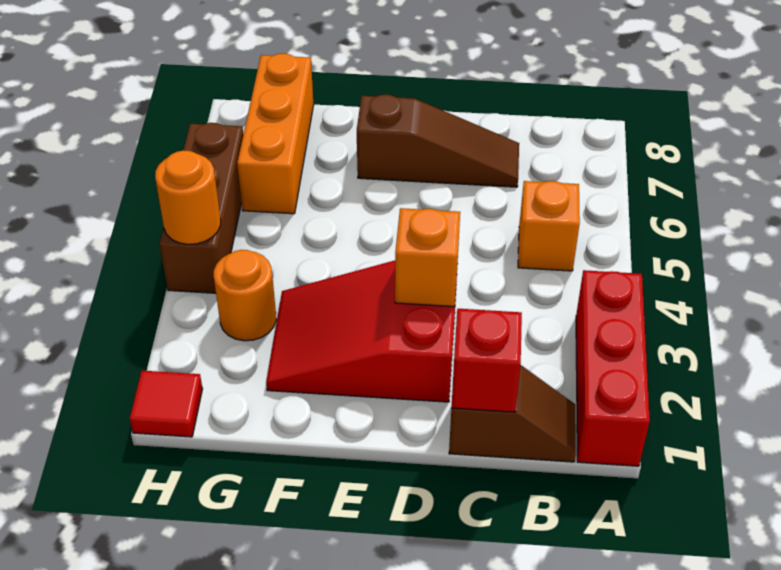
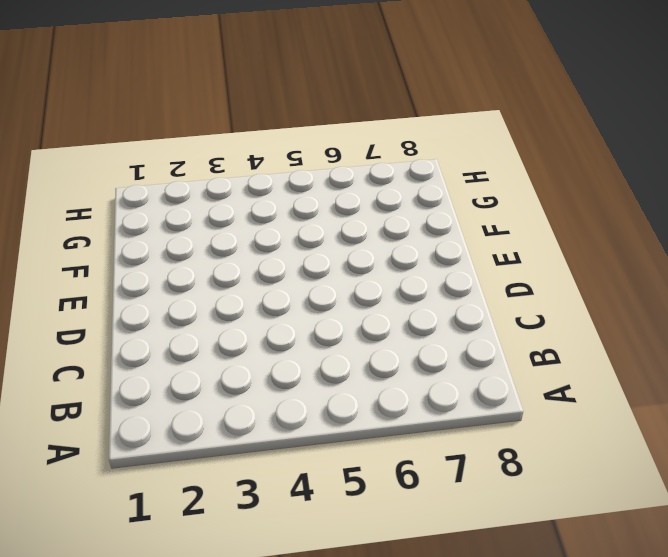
none -> red brick A1:A3 level 1
none -> brown slope B1:C1 level 1 top C
none -> orange brick B5 level 1

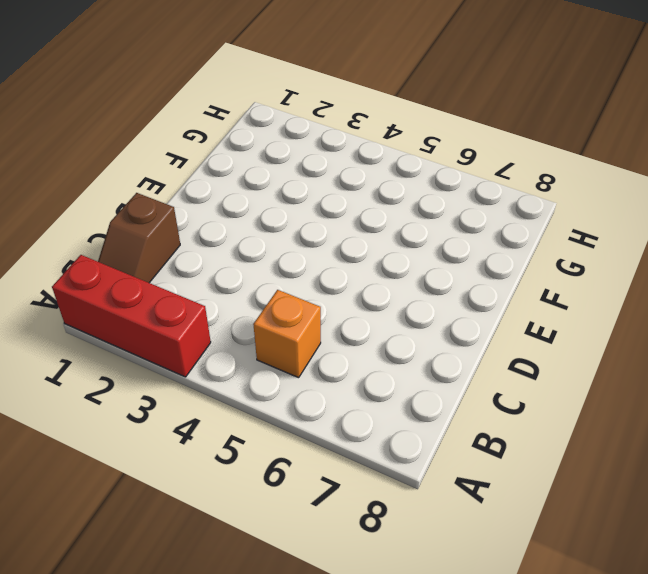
none -> brown slope C7:E7 level 1 top E
none -> red slope D2:F3 level 1 top D
none -> orange round brick G3 level 1

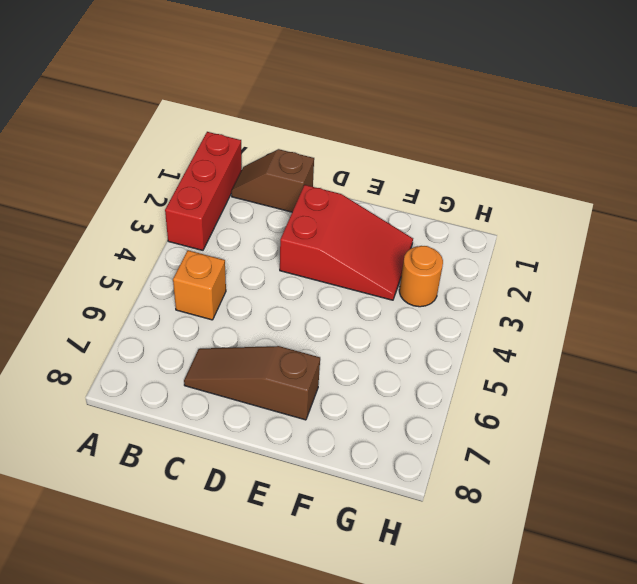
none -> orange brick G6:G8 level 1
none -> red tile H1 level 1
none -> brown brick H4:H6 level 1

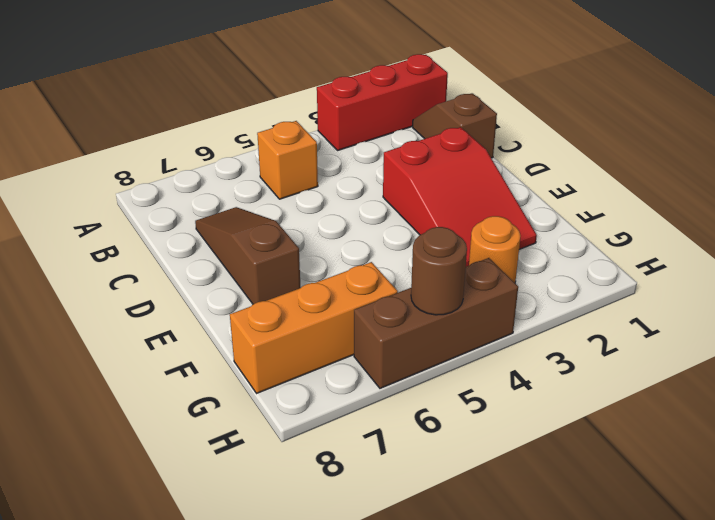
brown round brick H5 level 2 -> none
none -> red tile H1 level 1
none -> red brick C1 level 2
none -> orange brick D3 level 2

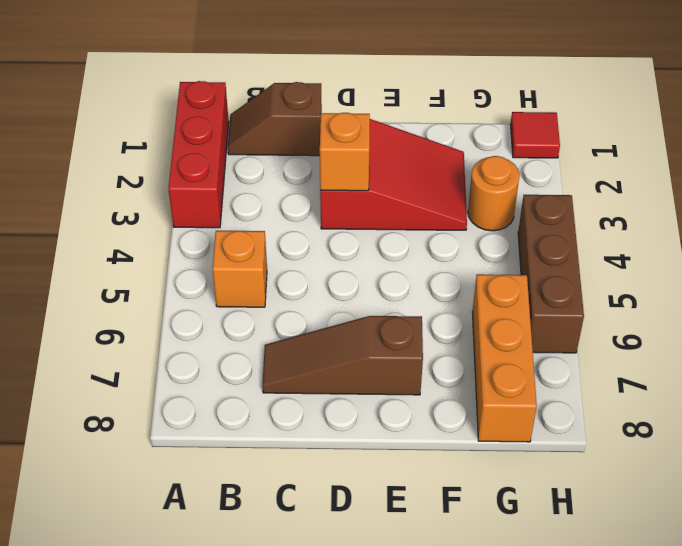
none -> red brick C1 level 2
none -> orange round brick H4 level 2

